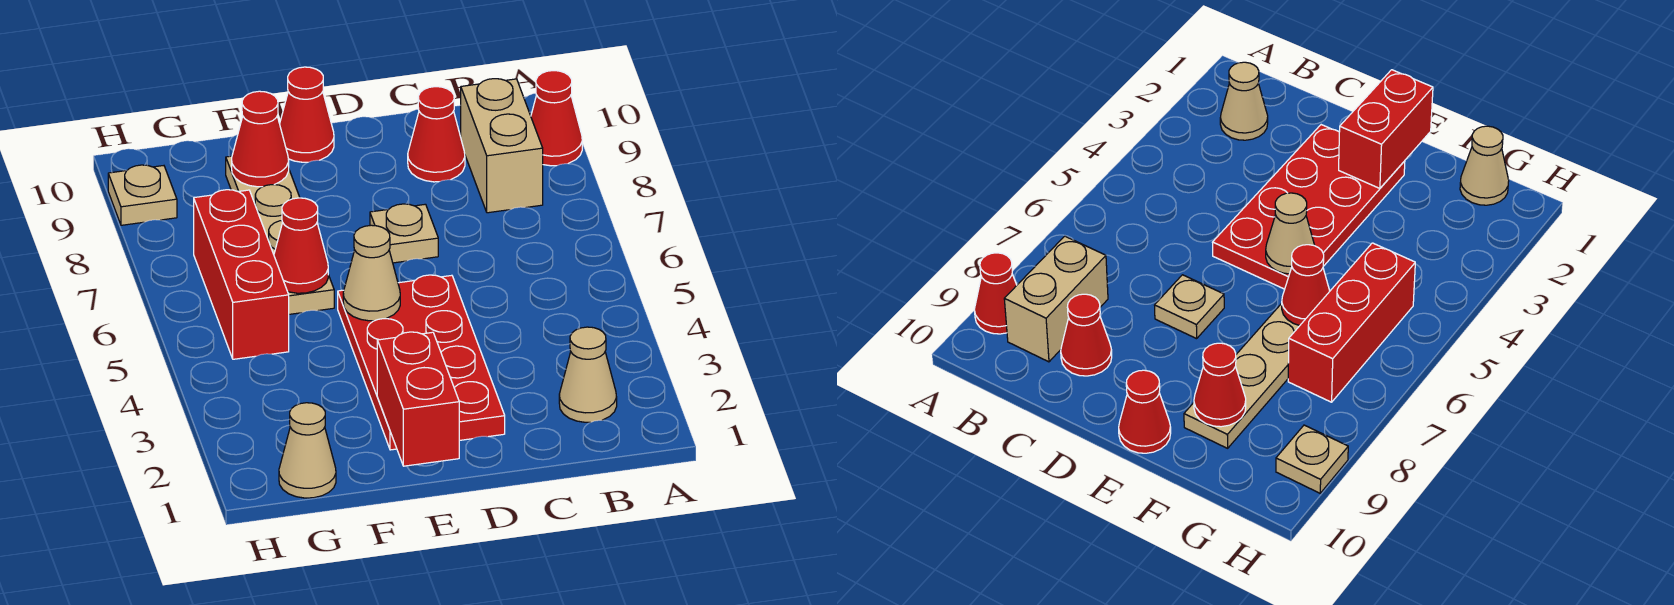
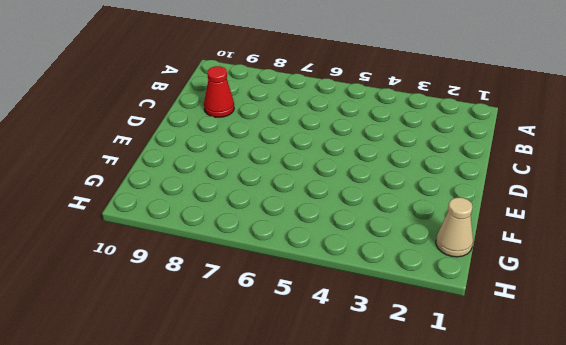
none -> red cone A9 level 1
none -> tan cone B2 level 1
none -> tan brick B8:B9 level 1

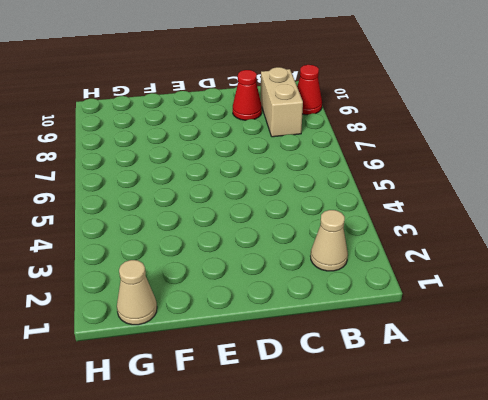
none -> red plate D2:E5 level 1
none -> tan plate D7 level 1
none -> red cone E10 level 1

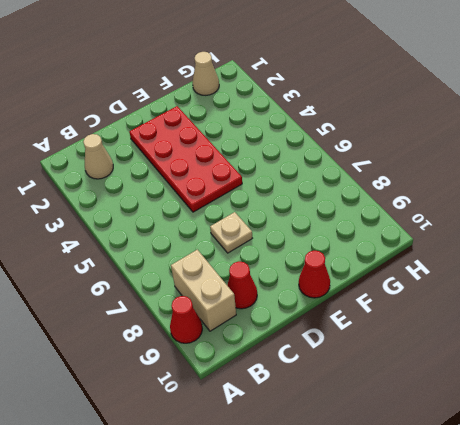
none -> tan plate F6:F9 level 1
none -> red brick G5:G7 level 1
none -> tan plate H9 level 1

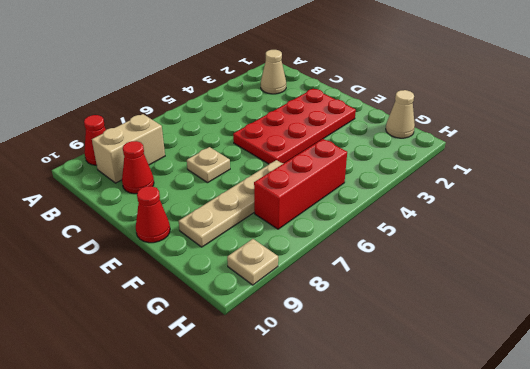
none -> red brick E1:E2 level 2
none -> tan cone E5 level 2
none -> red cone F6 level 2

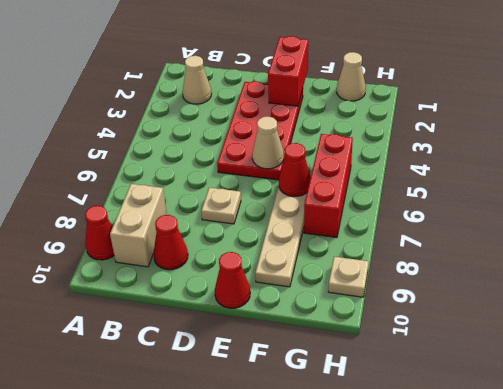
none -> red cone F9 level 2

